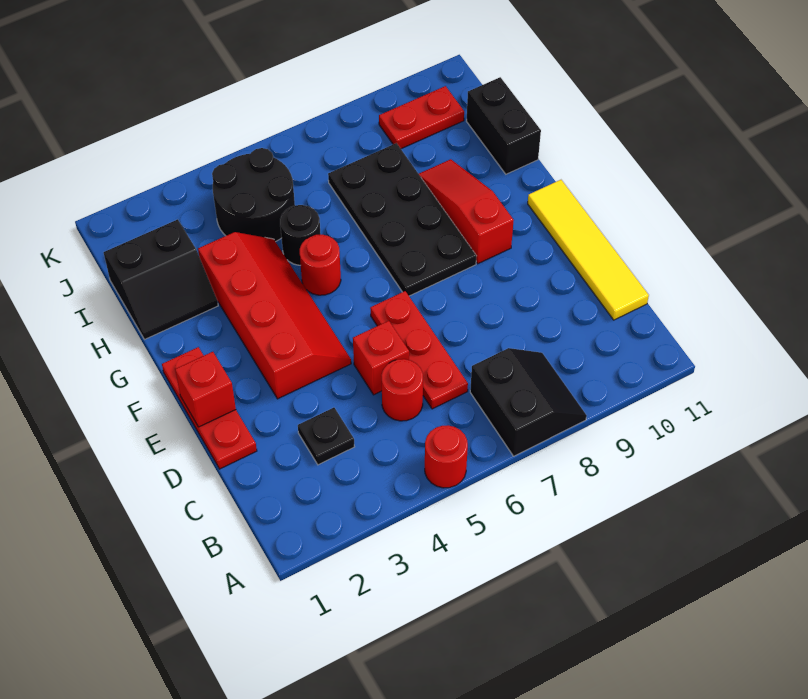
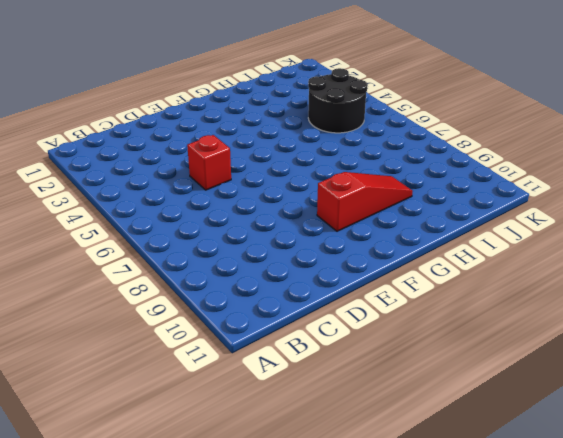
none -> red round brick A5 level 1
none -> black slope A7:B8 level 1 top 7
none -> black plate C3 level 1

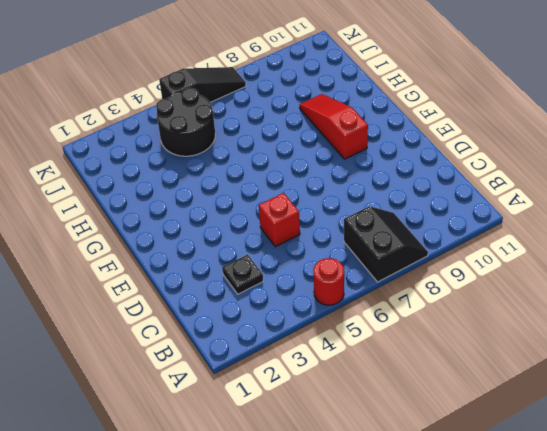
black slope K5:K7 level 1 top 5 -> none
none -> red round brick C5 level 1
none -> red plate C6:E6 level 1
none -> yellow tile C11:F11 level 1

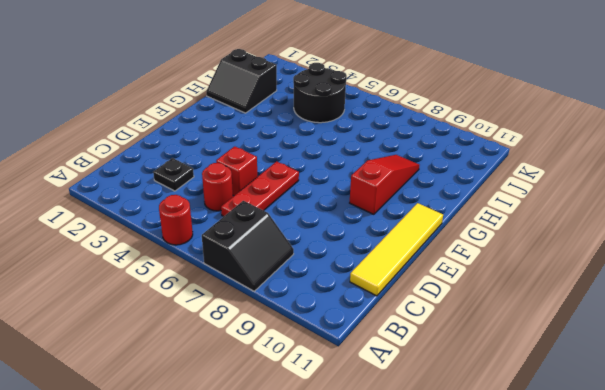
none -> red plate D1:F1 level 1
none -> red slope E3:H4 level 1 top 3
none -> black plate F7:I8 level 1

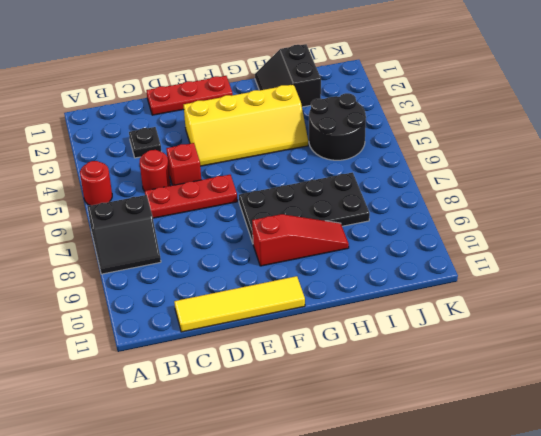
yellow slope E3:H4 level 1 top 3 -> red slope E3:H4 level 1 top 3
none -> red round brick G5 level 1
none -> black round brick H5 level 1
none -> black brick H11:I11 level 1

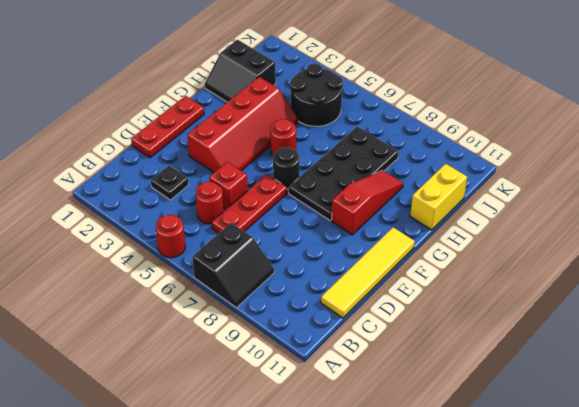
black round brick F6 level 1 -> black round brick H5 level 1
yellow brick H11:I11 level 1 -> black brick H11:I11 level 1
none -> red plate J9:J10 level 1
none -> red brick E1 level 2

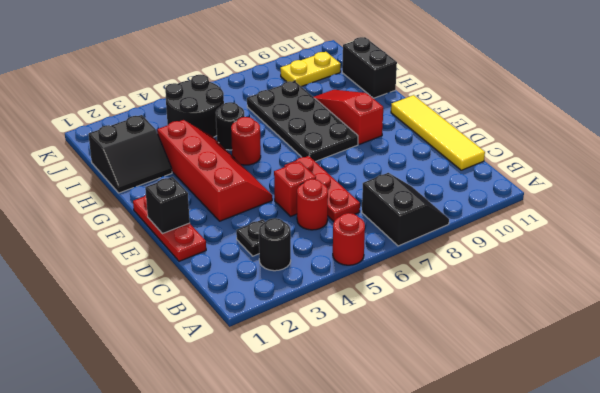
black round brick B3 level 1 -> none
black brick E1 level 2 -> red brick E1 level 2
yellow plate J9:J10 level 1 -> red plate J9:J10 level 1

